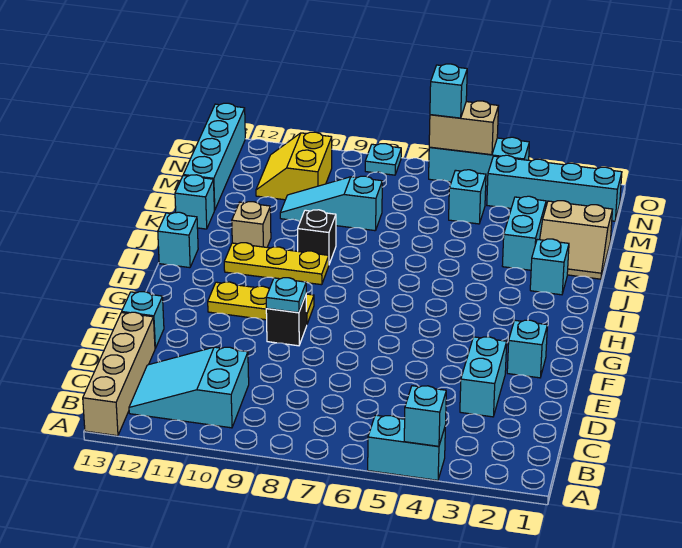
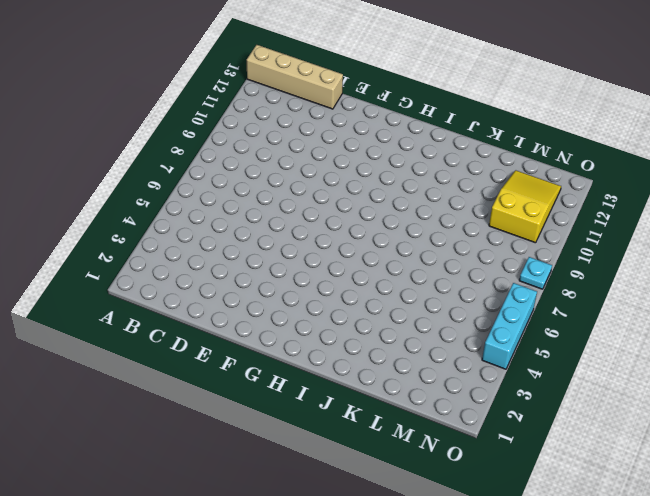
yellow slope M10:N12 level 1 top 10 -> yellow slope M10:N11 level 1 top 10
none -> cyan brick A4:A5 level 1
none -> cyan slope B10:C12 level 1 top 10
none -> cyan brick D3:E3 level 1

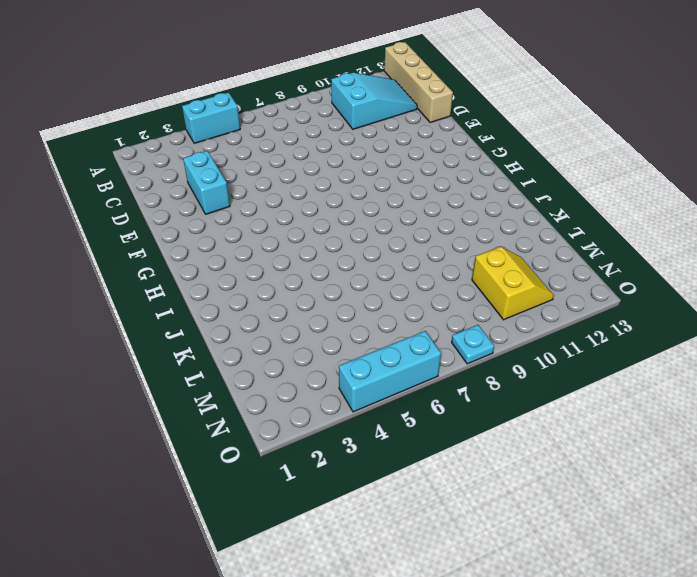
none -> cyan brick E13 level 1
none -> cyan brick F2 level 1
none -> black brick F9 level 1

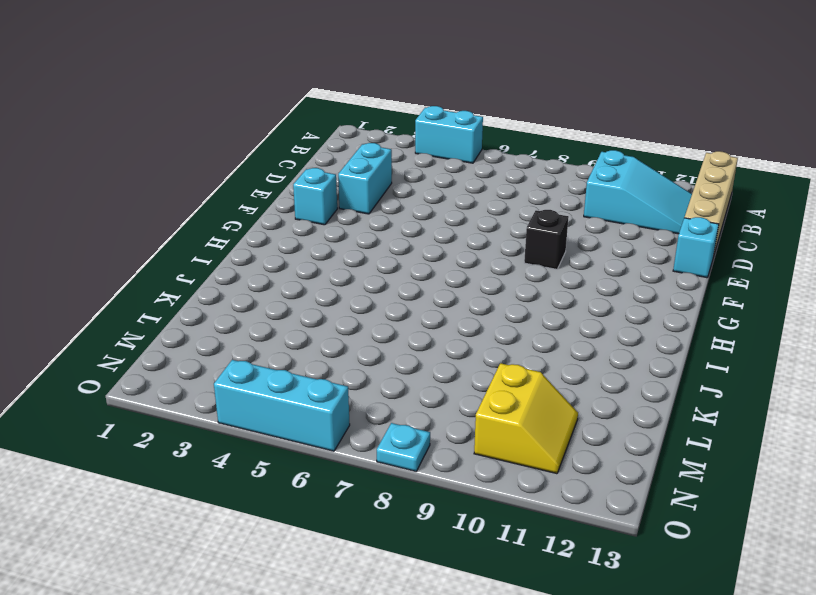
none -> yellow plate G9:G11 level 1
none -> yellow plate I9:I11 level 1
none -> cyan brick I13 level 1

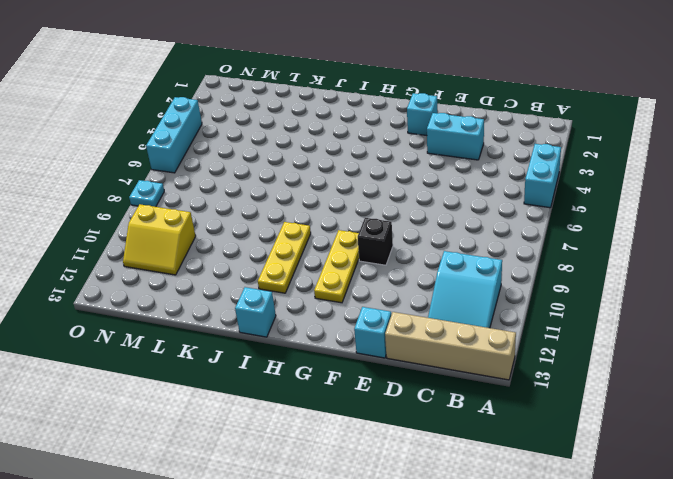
none -> cyan brick J2 level 1
none -> black brick J9 level 1
none -> tan brick J11 level 1

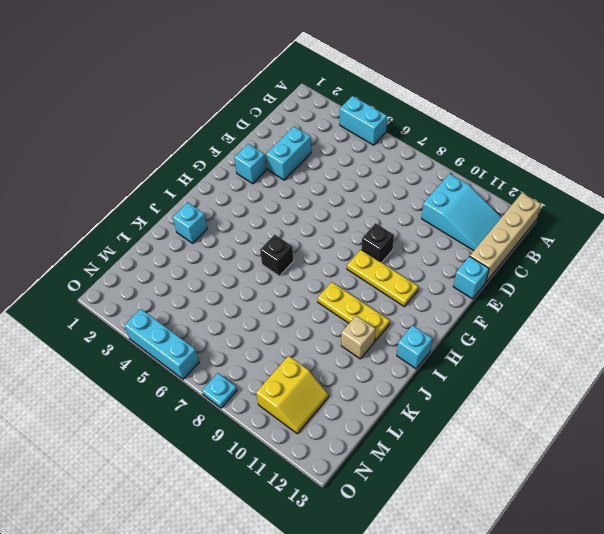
black brick I6 level 1 -> black brick J9 level 1
none -> tan slope K1:L2 level 1 top L
none -> cyan brick K3:L3 level 1
none -> cyan brick K13 level 1

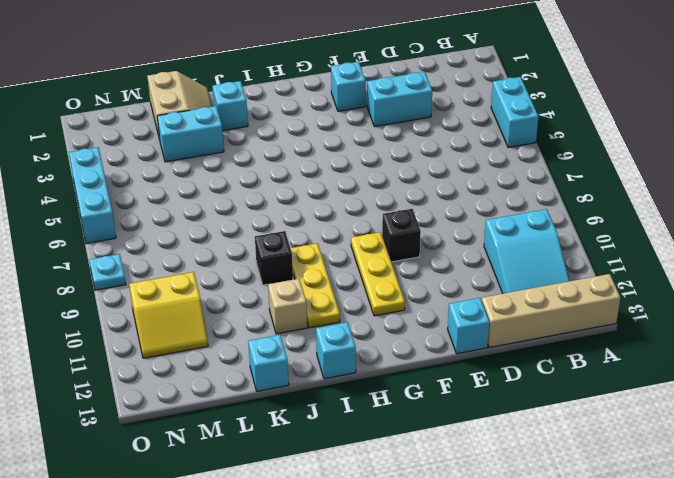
none -> cyan slope L8:L10 level 1 top 8
none -> cyan brick L13:O13 level 1
none -> cyan brick M5 level 1

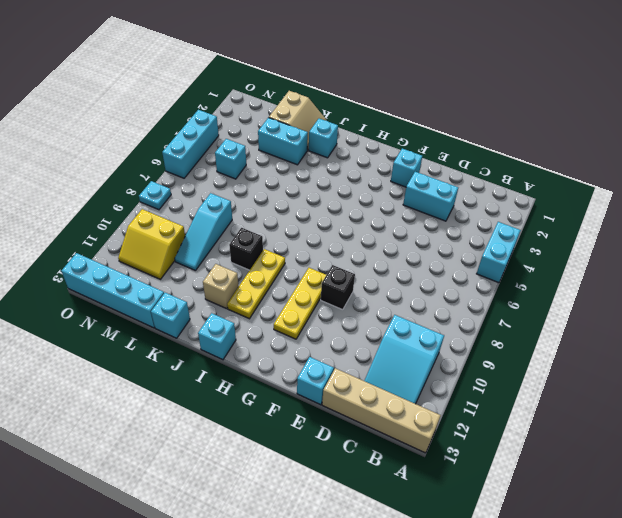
none -> cyan brick N1:N4 level 1
none -> cyan brick A4 level 2
none -> cyan plate F9 level 2

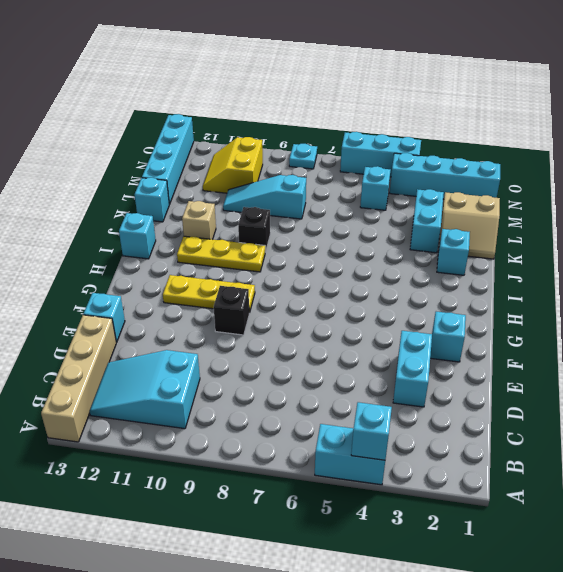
none -> cyan plate F9 level 2
none -> tan brick O5:O6 level 2
none -> cyan brick O6 level 3

